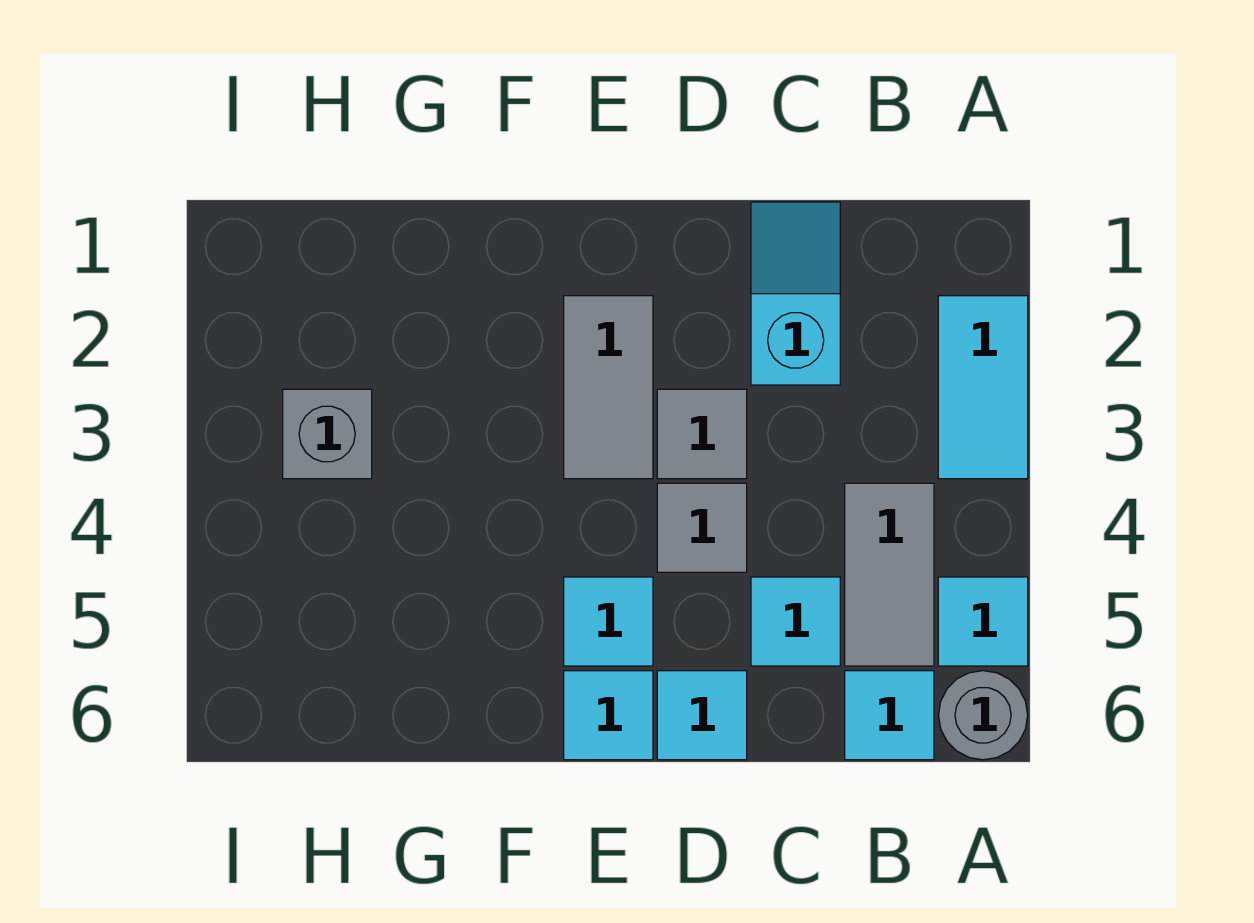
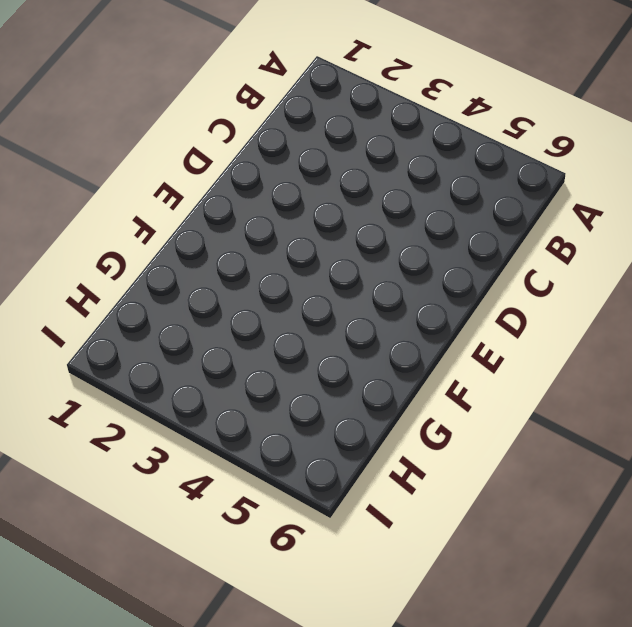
none -> cyan tile A2:A3 level 1
none -> cyan tile A5 level 1
none -> grey round brick A6 level 1

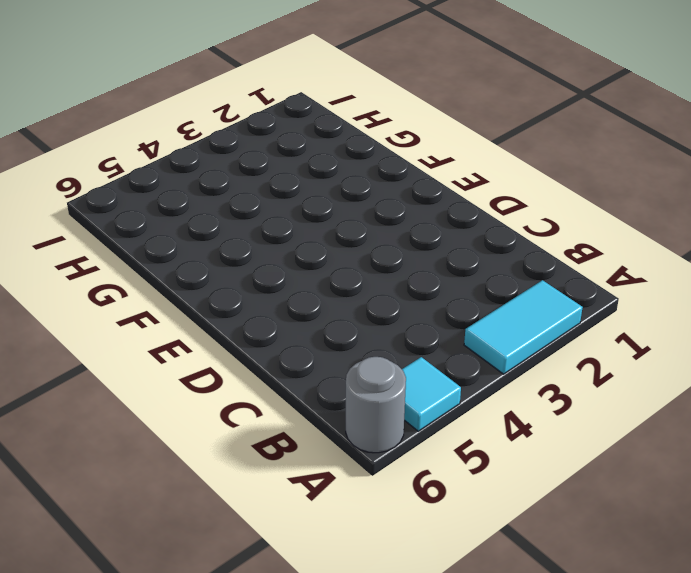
none -> grey tile B4:B5 level 1
none -> cyan tile B6 level 1
none -> cyan slope C1:C2 level 1 top 2

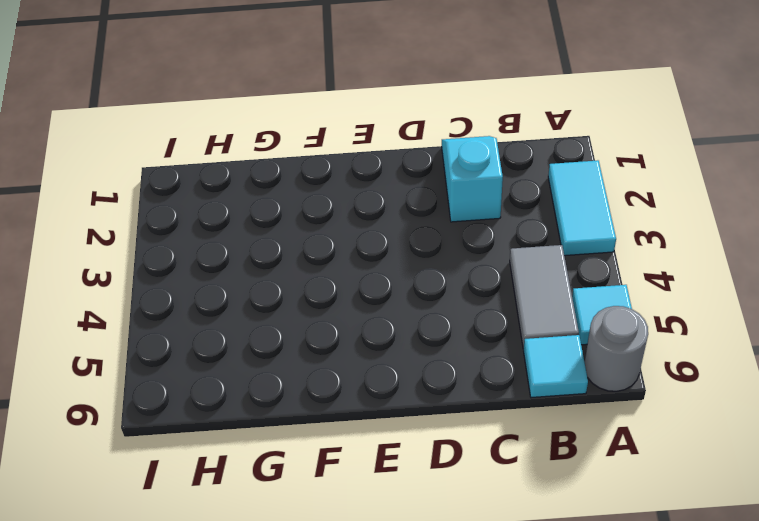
none -> cyan tile C5 level 1
none -> grey tile D3 level 1
none -> grey tile D4 level 1

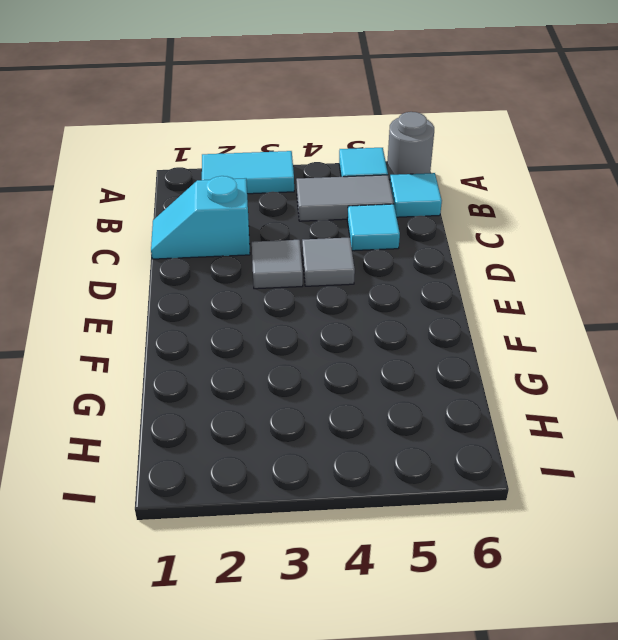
none -> cyan tile D6 level 1
none -> grey tile E2:E3 level 1
none -> cyan tile E5 level 1

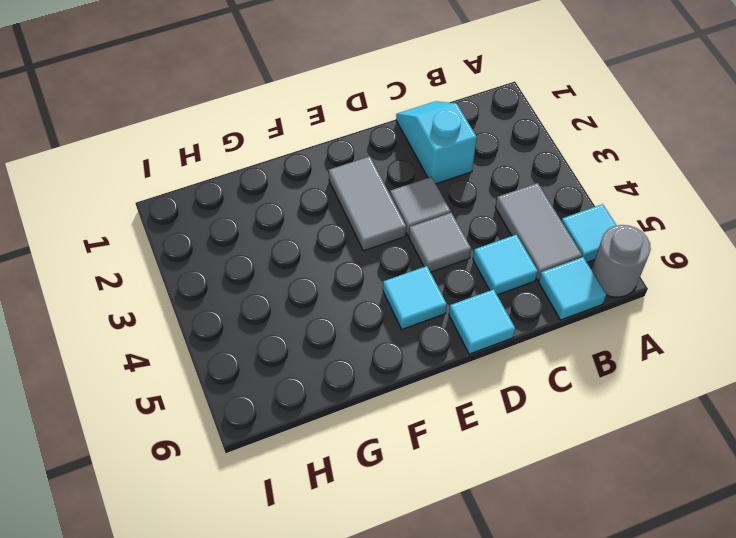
none -> cyan tile A2:A3 level 1
none -> cyan tile E6 level 1
none -> grey brick H3 level 1

